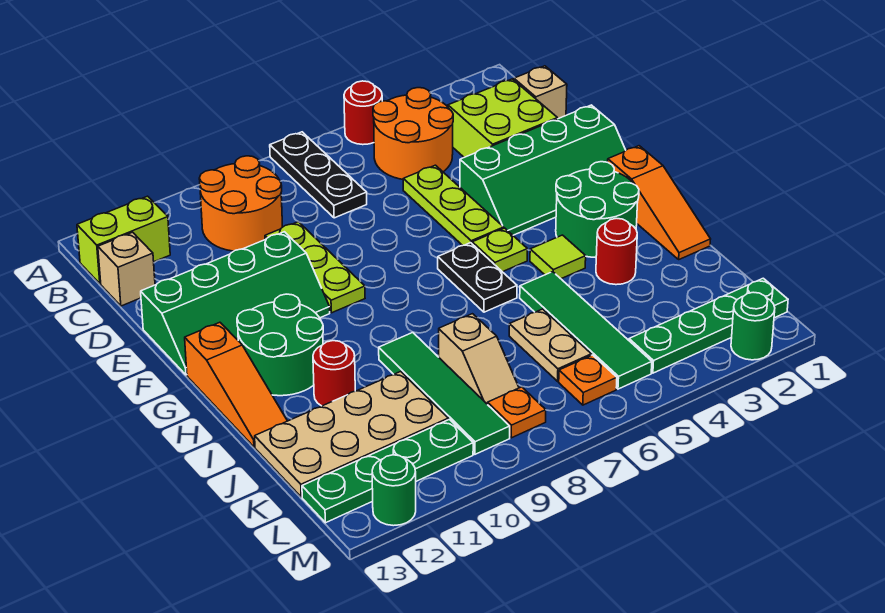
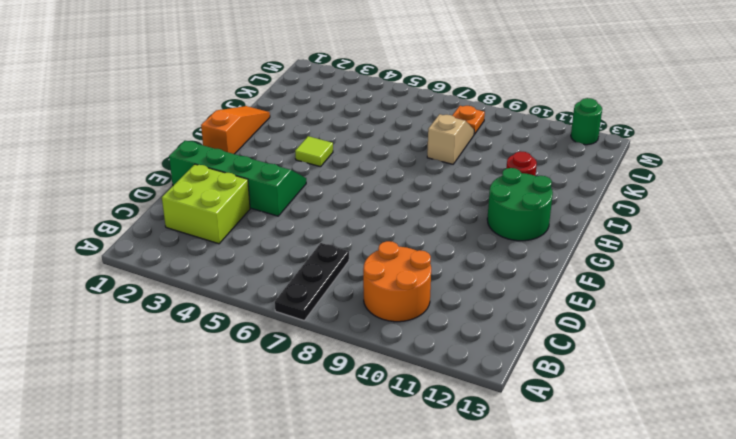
none -> red round brick A5 level 1
none -> orange round brick B4:C5 level 1
none -> lime brick B12:B13 level 1
none -> tan brick C1 level 1

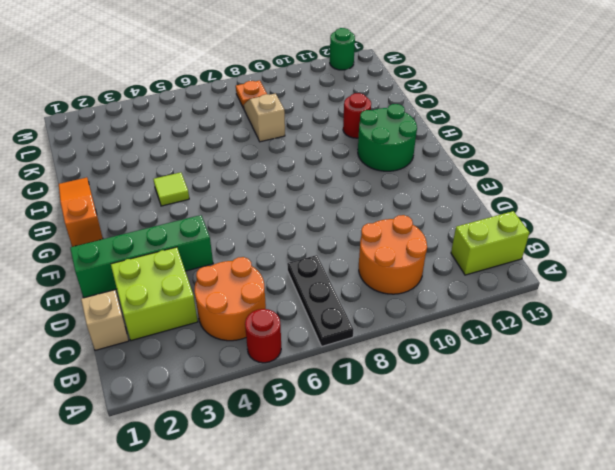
none -> tan brick C13 level 1
none -> lime plate D5:F5 level 1
none -> lime plate D9:F9 level 1
none -> green slope E10:F13 level 1 top E

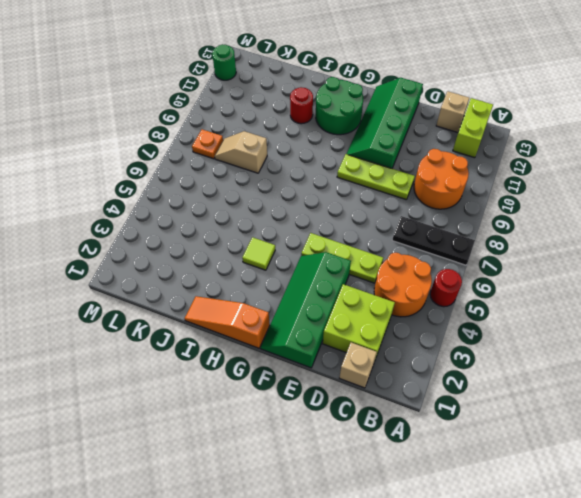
none -> green round brick G2:H3 level 1
none -> lime plate G5 level 1
none -> black plate G6:H6 level 1
none -> orange slope G13:I13 level 1 top G

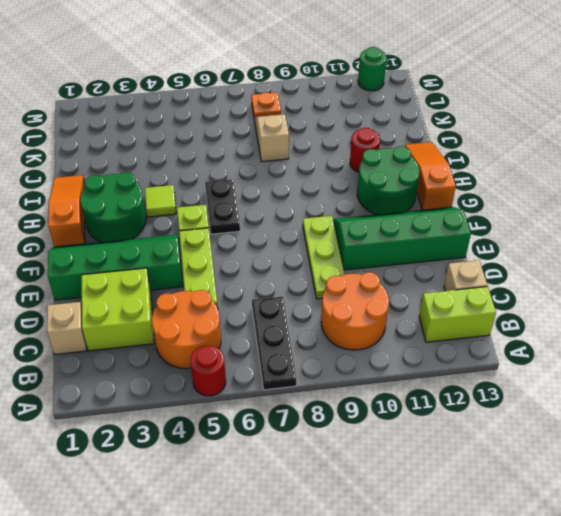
none -> red round brick I3 level 1
none -> green tile I5:L5 level 1
none -> green tile I9:L9 level 1
none -> tan plate J6:K6 level 1

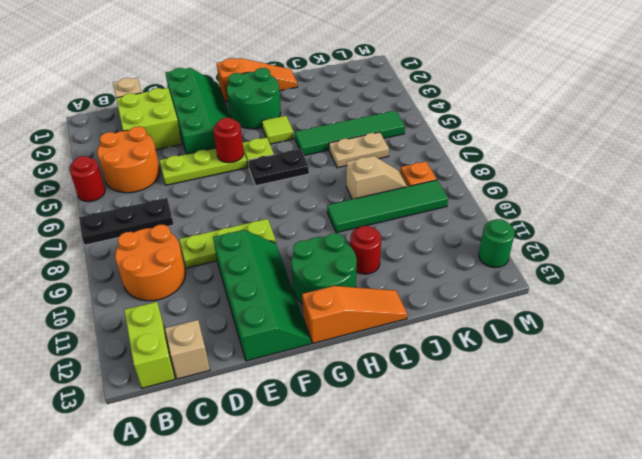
red round brick F5 level 2 -> red round brick I3 level 1
none -> tan plate J10:K13 level 1
none -> green plate L1:L4 level 1
none -> orange plate L6 level 1
none -> green plate L10:L13 level 1

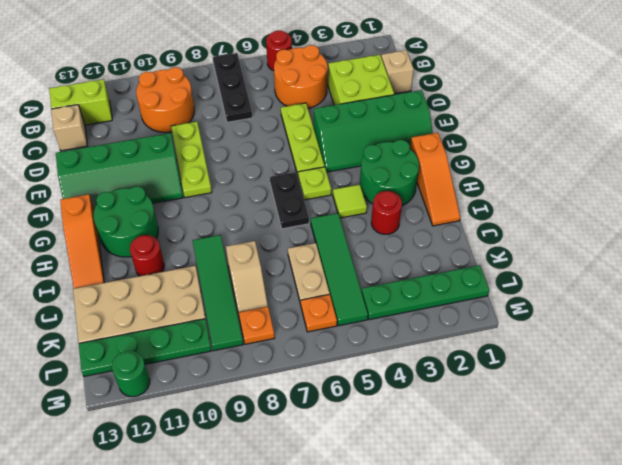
none -> green round brick M2 level 1

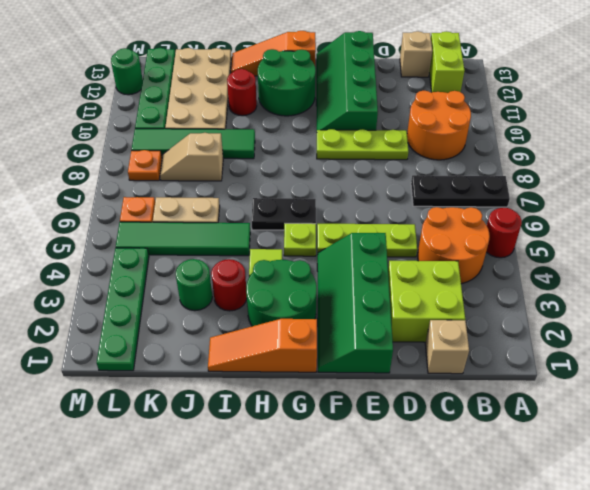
green round brick J3 level 1 -> green round brick M2 level 1

